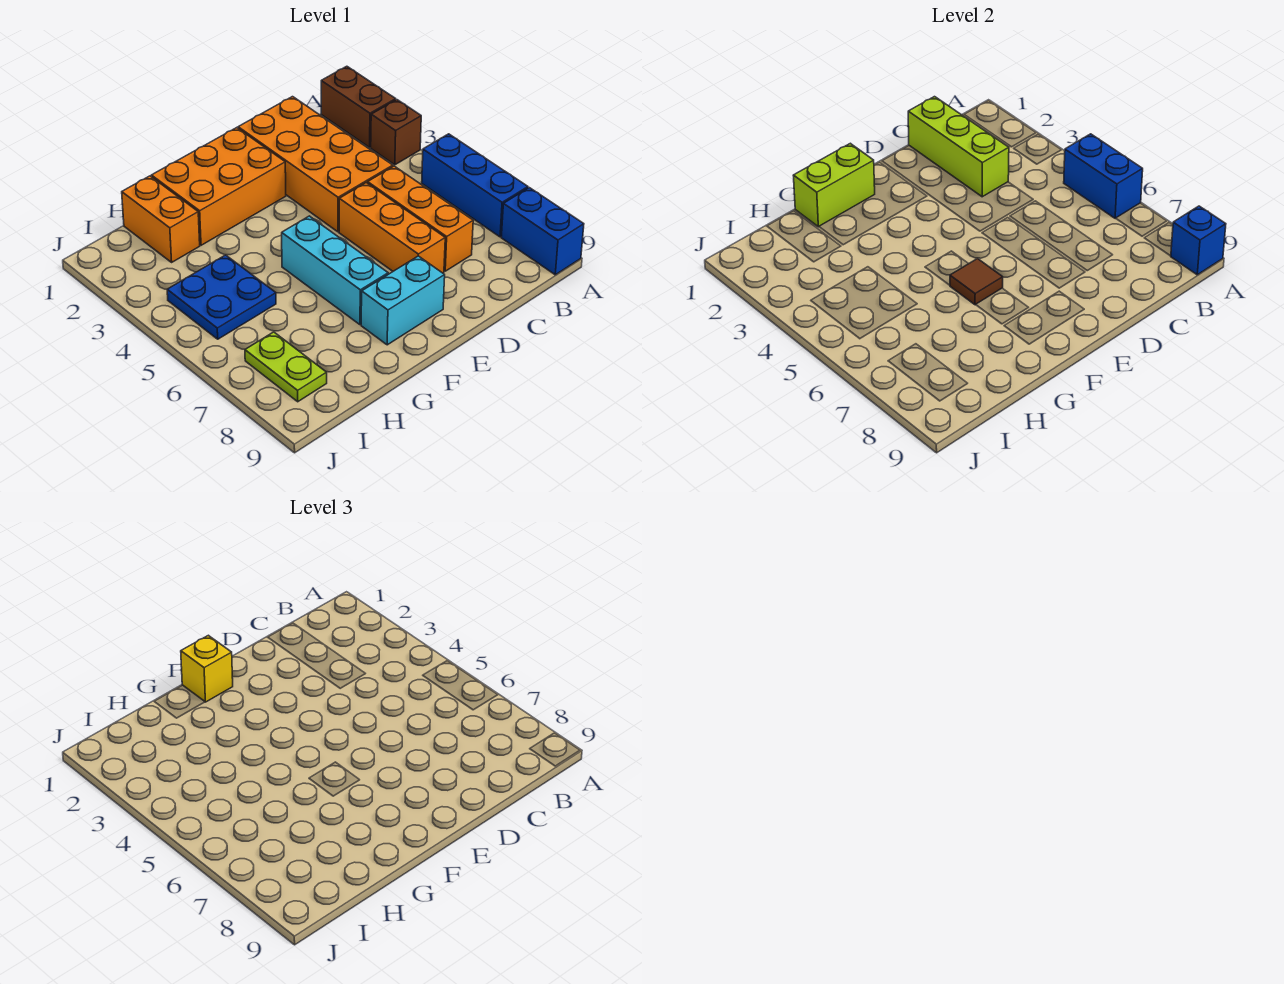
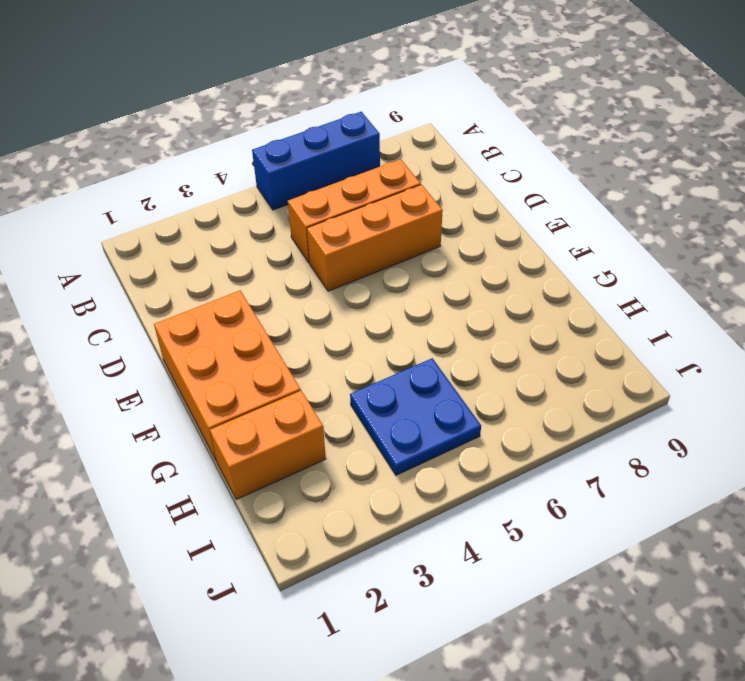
none -> brown brick A1:A2 level 1
none -> brown brick A3 level 1
none -> blue brick A8:A9 level 1

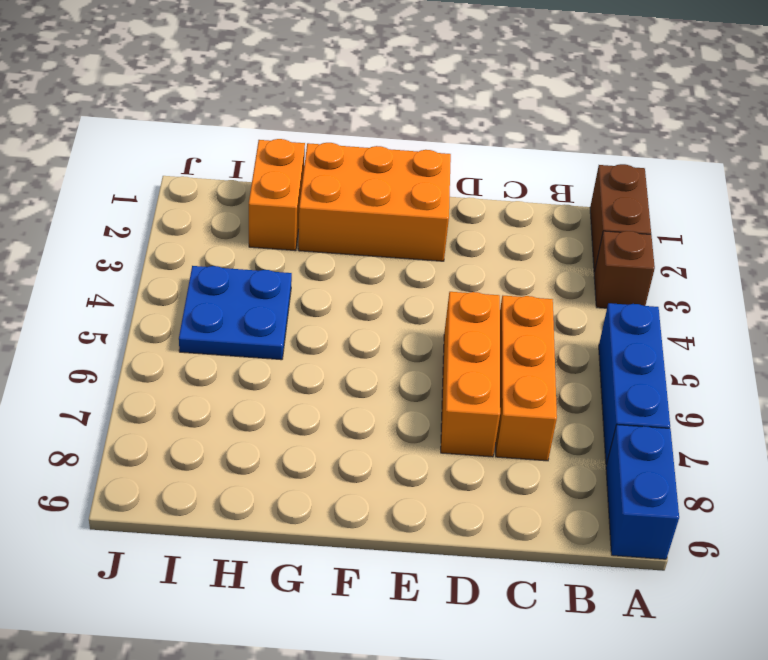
none -> orange brick C1:D4 level 1
none -> cyan brick E8:F8 level 1
none -> cyan brick F5:F7 level 1

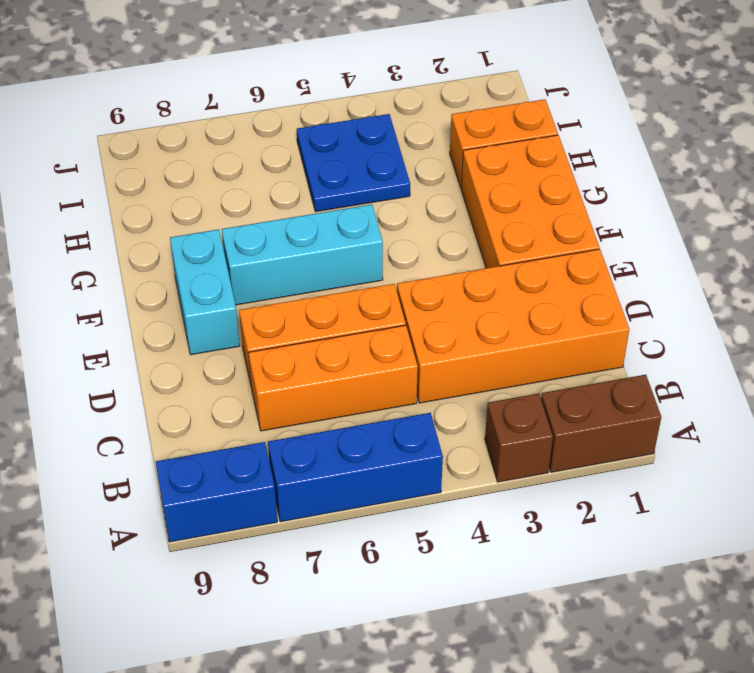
none -> lime plate I7:I8 level 1
none -> blue brick A5:A6 level 2
none -> blue brick A9 level 2

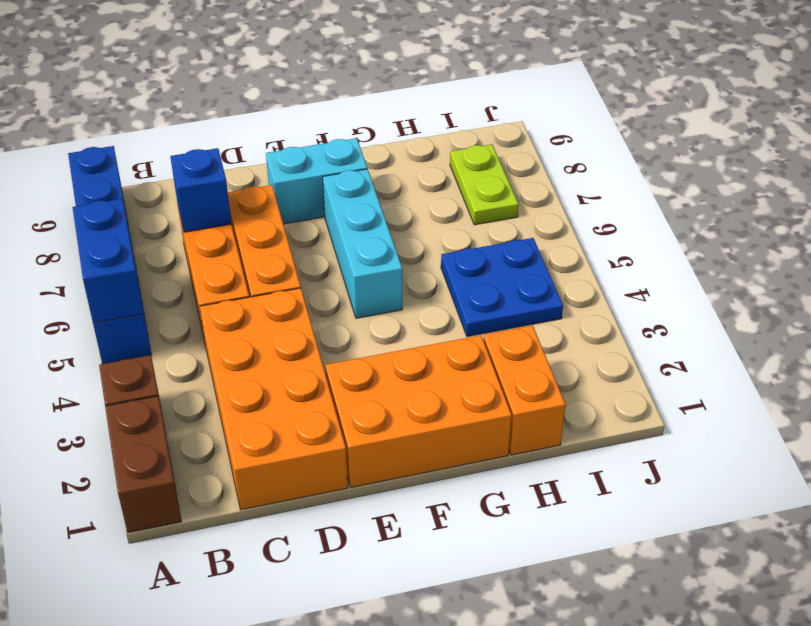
blue brick C7 level 2 -> blue brick A9 level 2
none -> lime brick C1:C3 level 2
none -> lime brick F1:G1 level 2
none -> brown tile F6 level 2

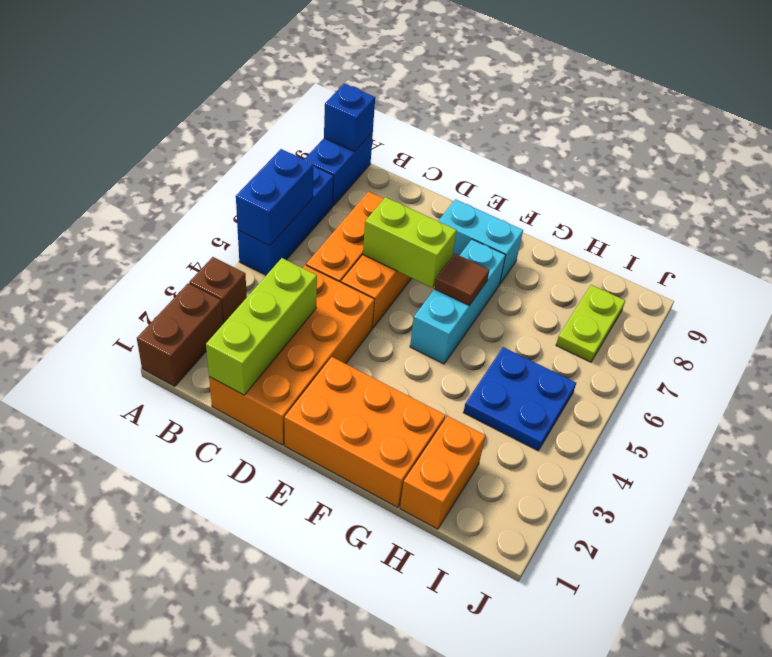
lime brick D6:E6 level 2 -> lime brick F1:G1 level 2
none -> yellow brick F1 level 3

